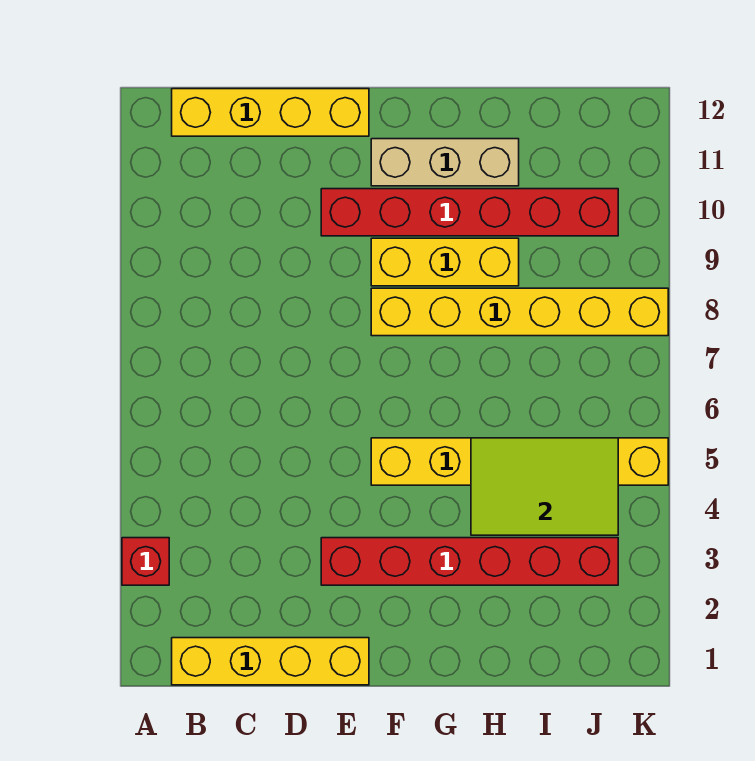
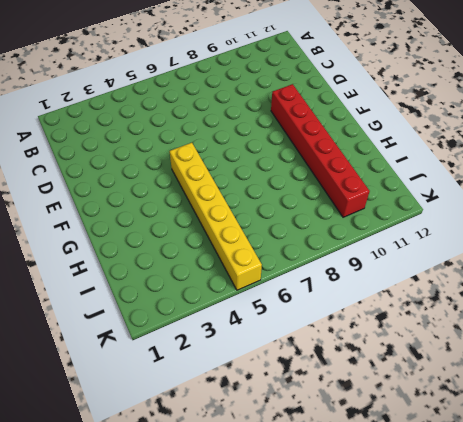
none -> red brick A3 level 1
none -> yellow brick B1:E1 level 1

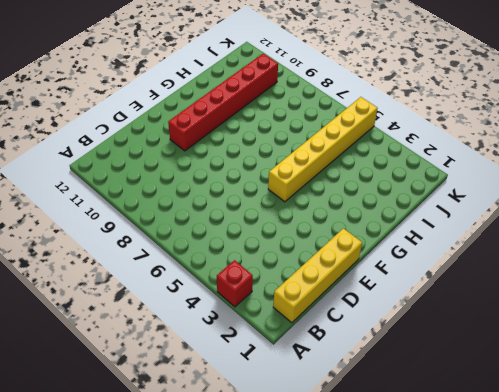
none -> yellow brick B12:E12 level 1
none -> red brick E3:J3 level 1

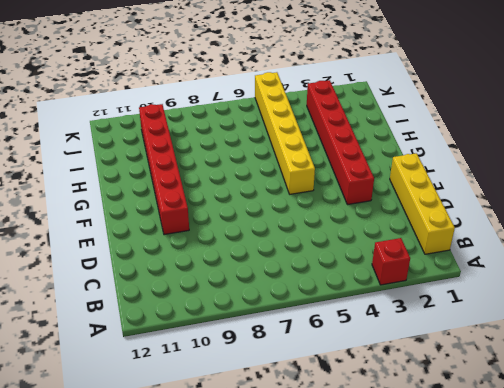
none -> yellow brick B12:E12 level 1
none -> yellow brick F8:K8 level 1

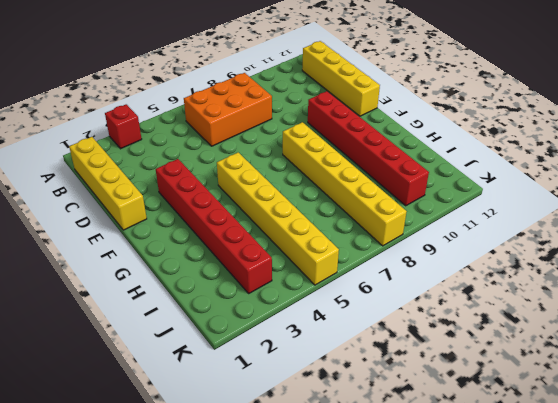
orange brick B6:C8 level 1 -> none
none -> yellow brick F9:H9 level 1
none -> tan brick F11:H11 level 1

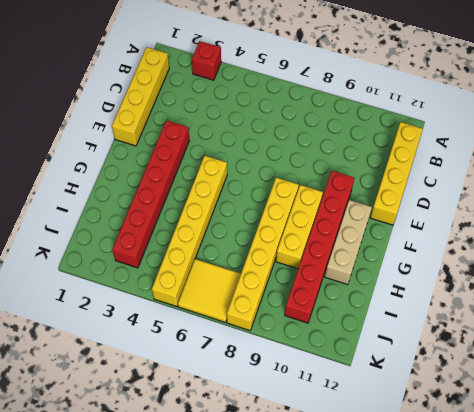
yellow tile J6:K7 level 1 -> none
none -> lime tile H4:J5 level 2

